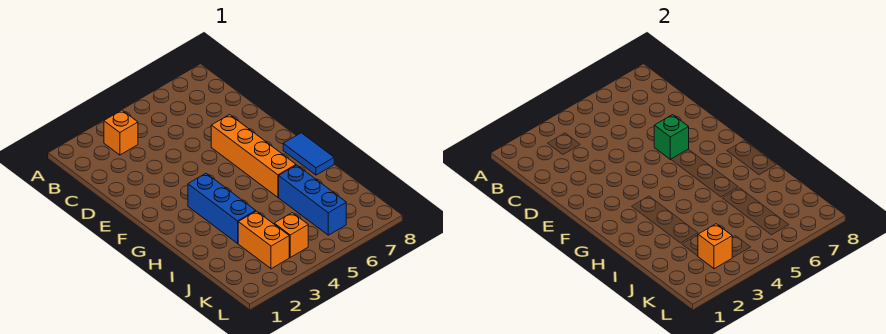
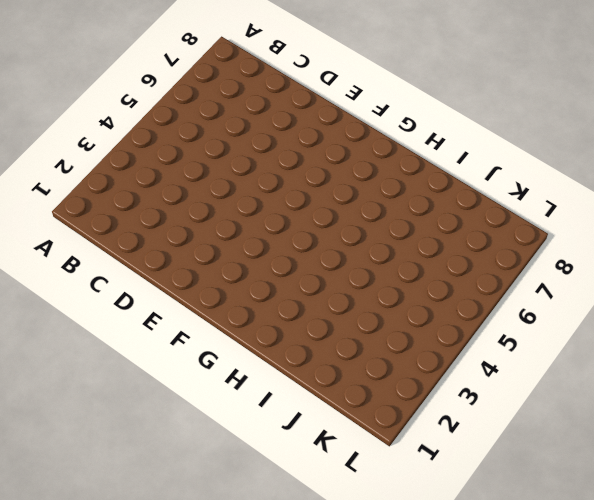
none -> orange brick B3 level 1
none -> orange brick E6:H6 level 1

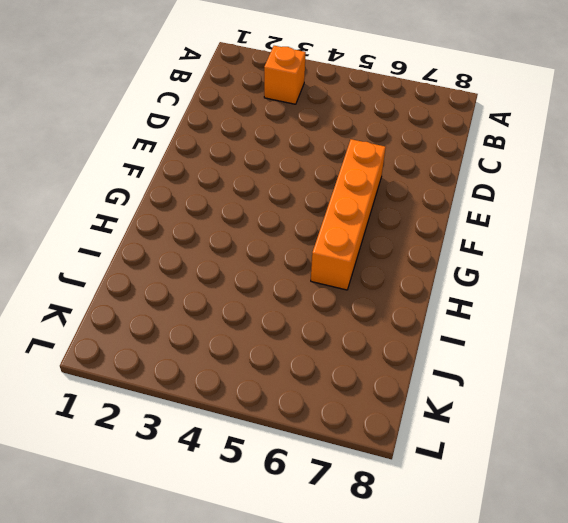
none -> blue brick G3:I3 level 1
none -> blue tile G8:H8 level 1

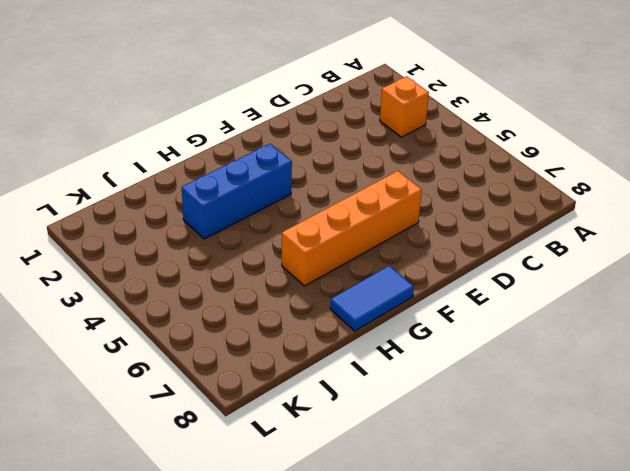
none -> blue brick I6:K6 level 1
none -> orange brick J3:K3 level 1

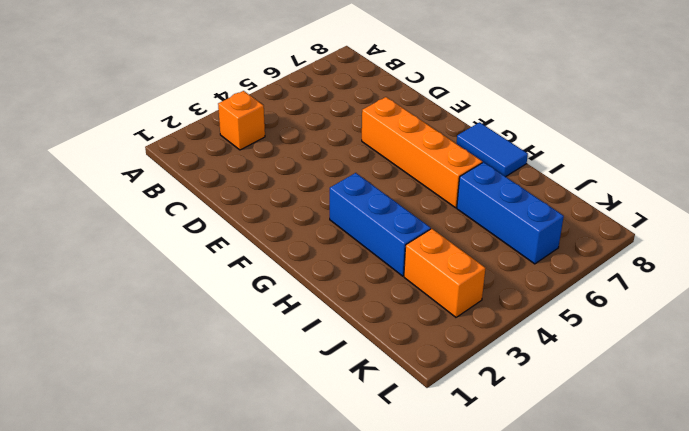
none -> orange brick K4 level 1
none -> green brick E6 level 2

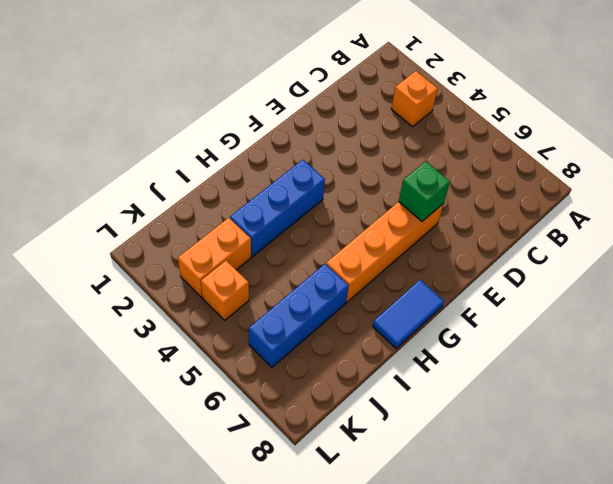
none -> orange brick K3 level 2

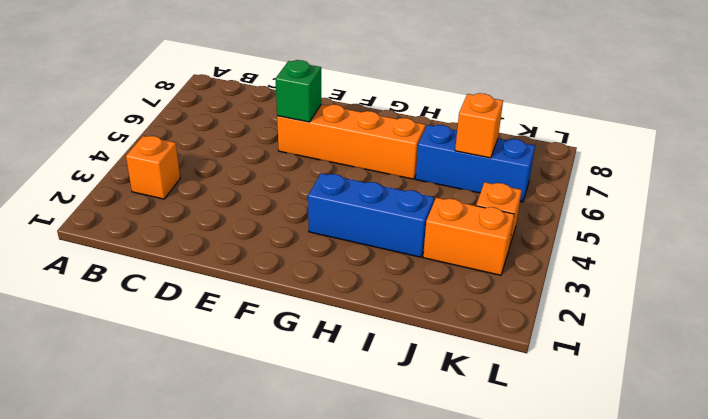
orange brick J6 level 2 -> orange brick K3 level 2
none -> blue tile G8:H8 level 1

